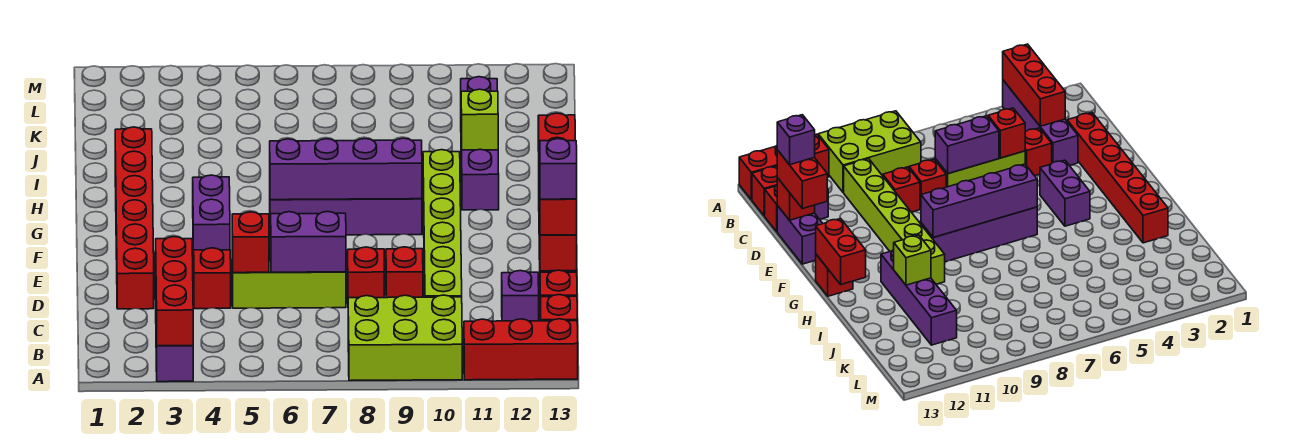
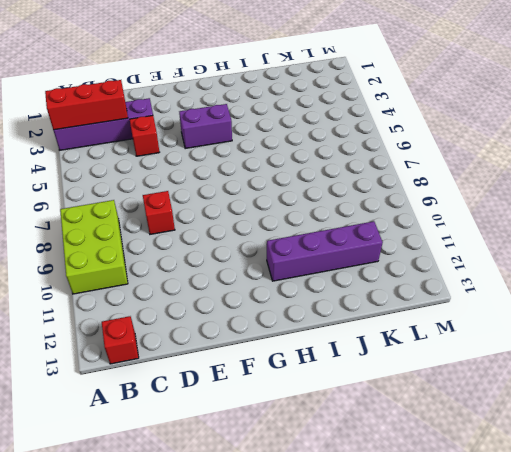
none -> red brick A11:A13 level 1
none -> lime brick C10:H10 level 1
none -> purple brick C12 level 1

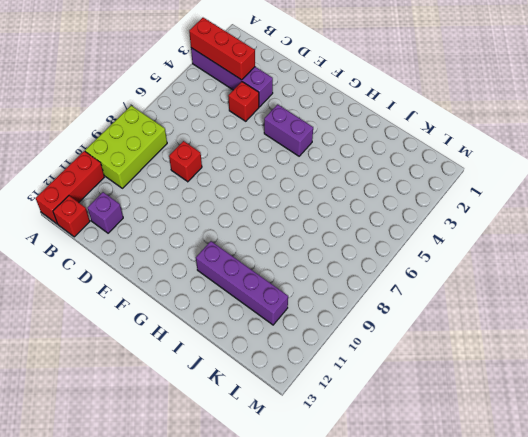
none -> lime brick C10:H10 level 1
none -> red brick C13 level 1
none -> red brick D2:I2 level 1

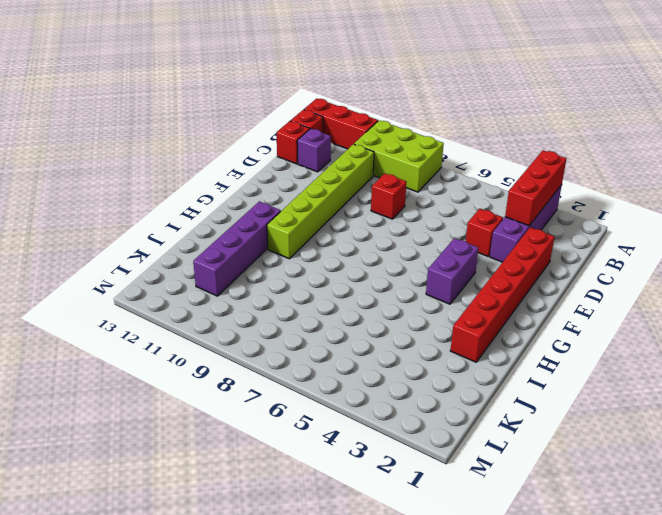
none -> lime brick D5:D7 level 1
none -> red brick D9 level 1
none -> purple brick D13:E13 level 1

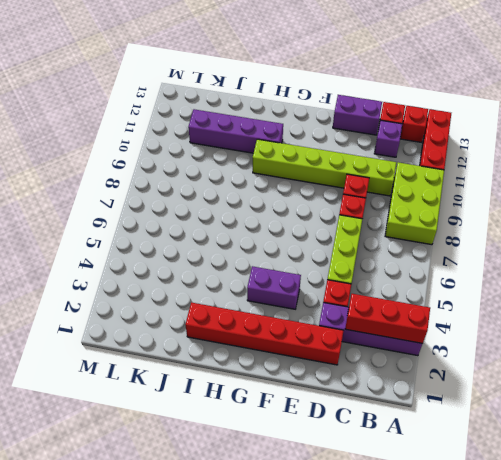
none -> purple brick G6:G9 level 1
none -> red brick G13 level 1
none -> red brick D5 level 2

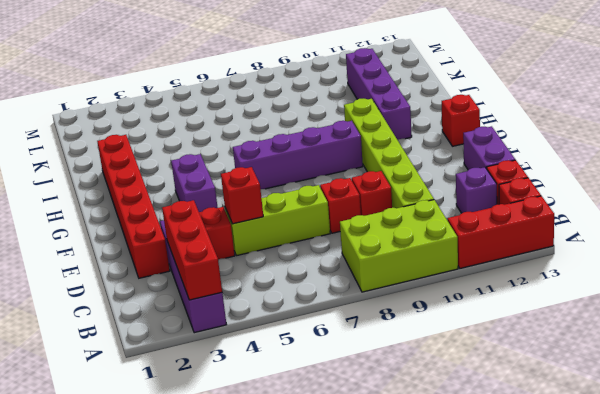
none -> purple brick D6:D7 level 2
none -> red brick D13 level 2
none -> purple brick G6:G9 level 2

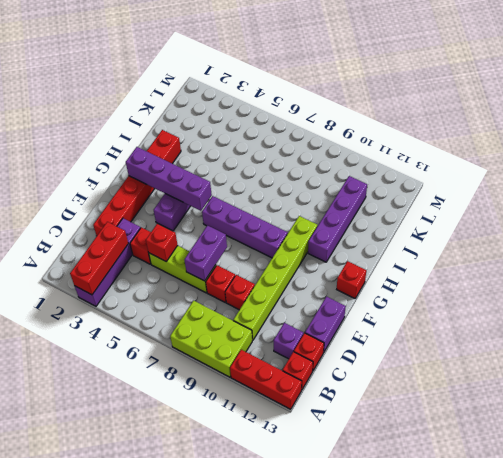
purple brick D7:E7 level 2 -> purple brick D6:D7 level 2
purple brick G2:G5 level 2 -> purple brick G6:G9 level 2
none -> red brick D13 level 2
none -> red brick G13:H13 level 2
none -> lime brick I11 level 2

